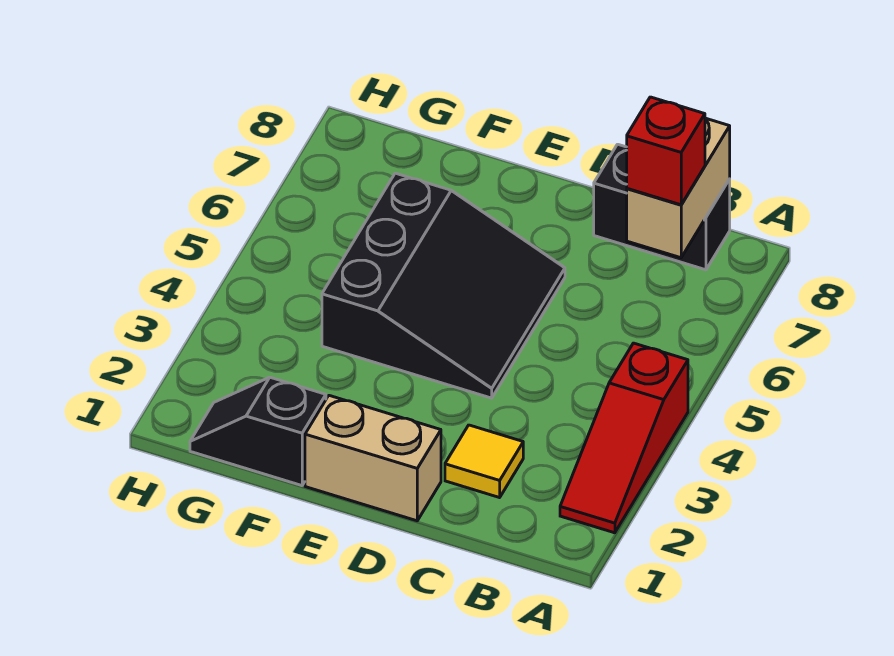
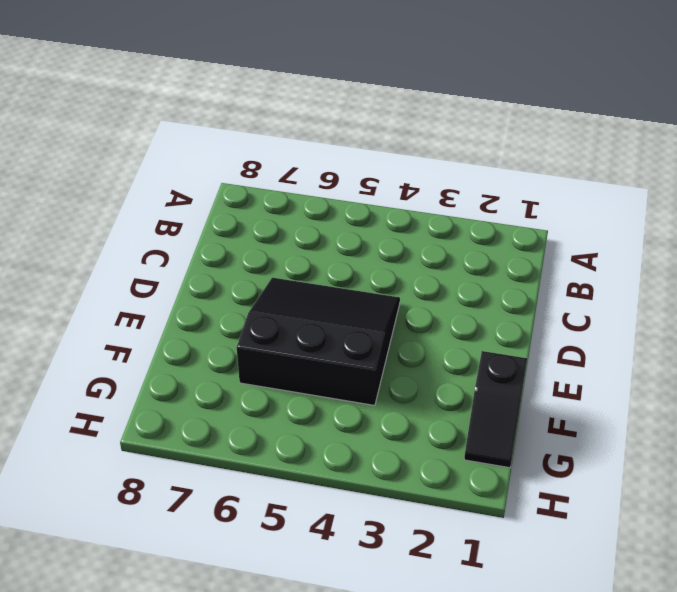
none -> red slope A2:A4 level 1 top 4
none -> black brick B8:C8 level 1

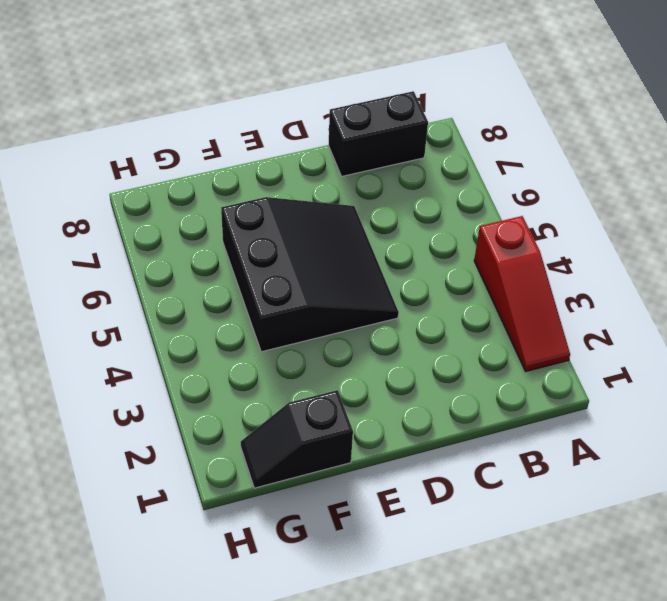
none -> yellow tile C2 level 1
none -> tan brick D1:E1 level 1

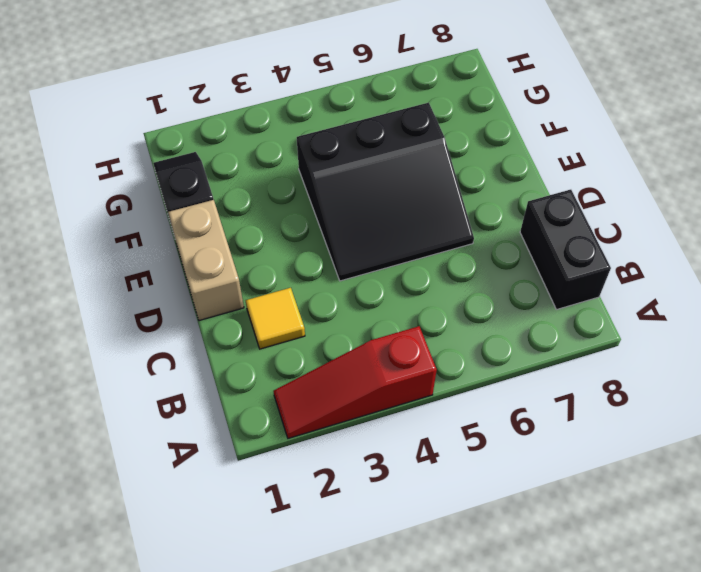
none -> tan brick B7:B8 level 2
none -> red brick B7 level 3

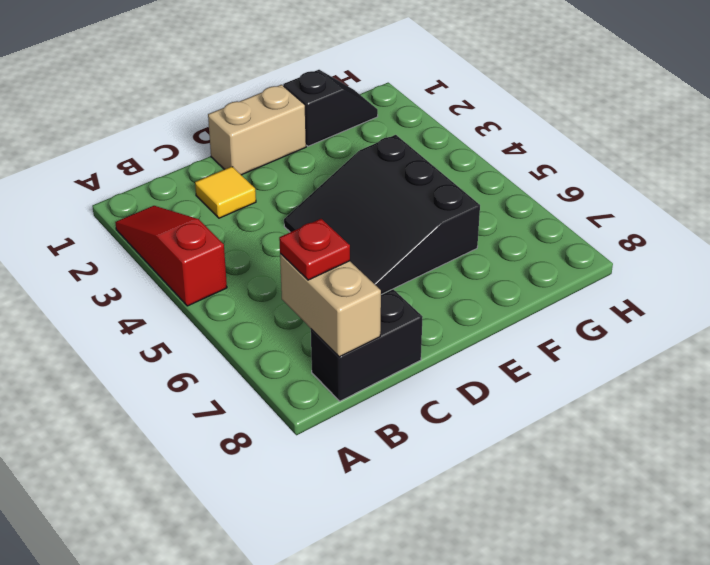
red plate B7 level 3 -> red brick B7 level 3

